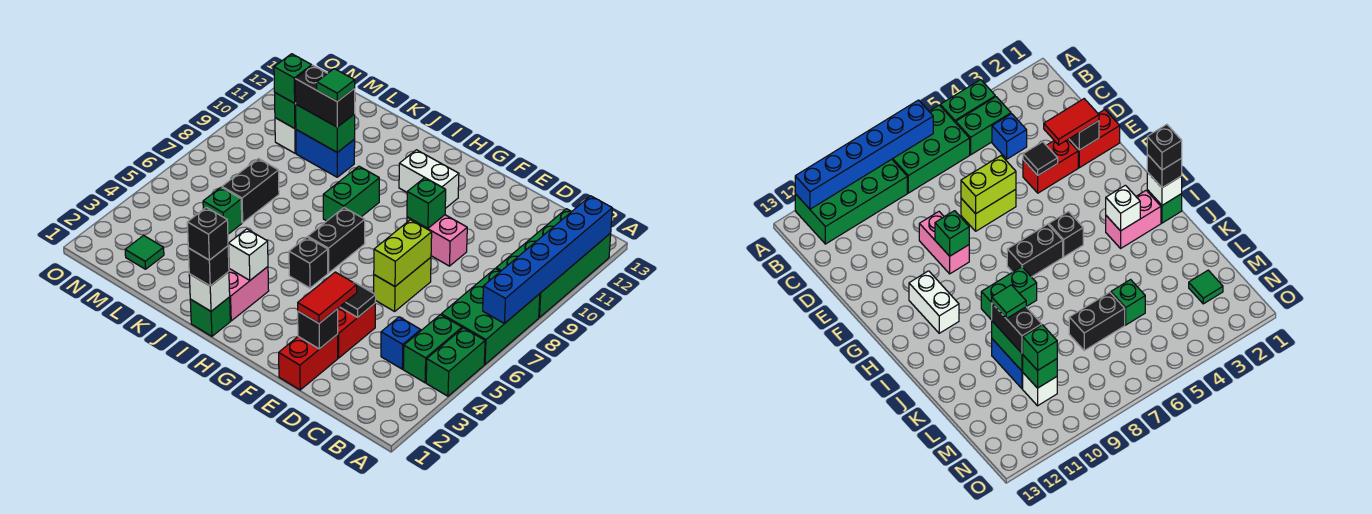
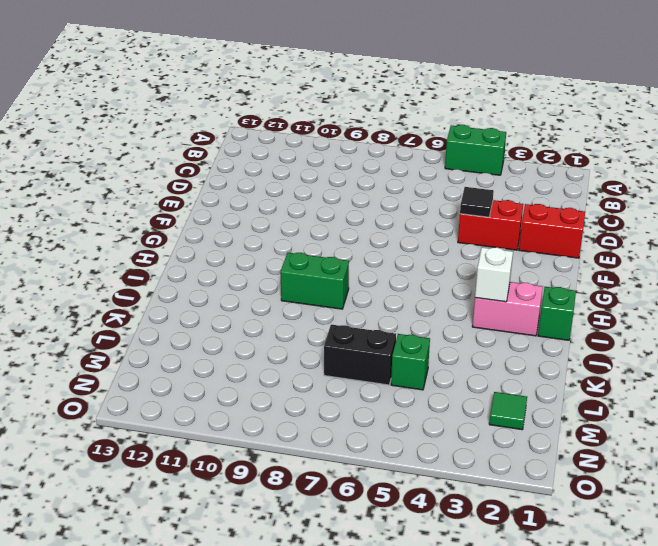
none -> green brick A6:B8 level 1
none -> green brick A9:B12 level 1
none -> green brick B4:B5 level 1
none -> blue brick C4 level 1

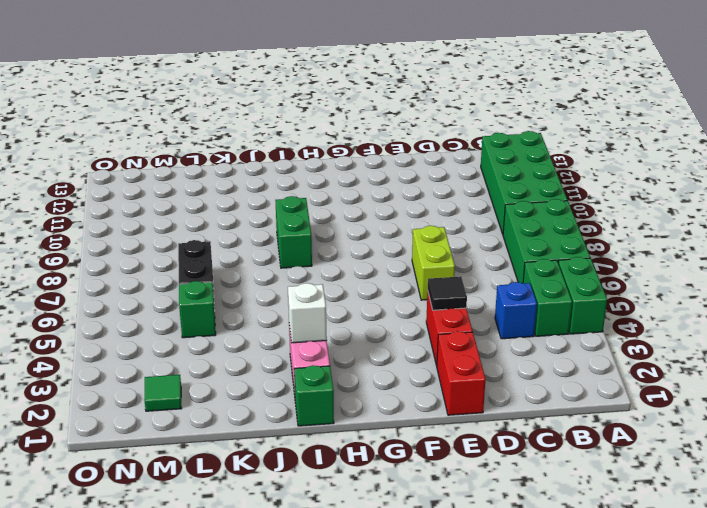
none -> pink brick E9:F9 level 1
none -> white brick G11:H11 level 1
none -> black brick H5 level 1
none -> black brick H6:H7 level 1

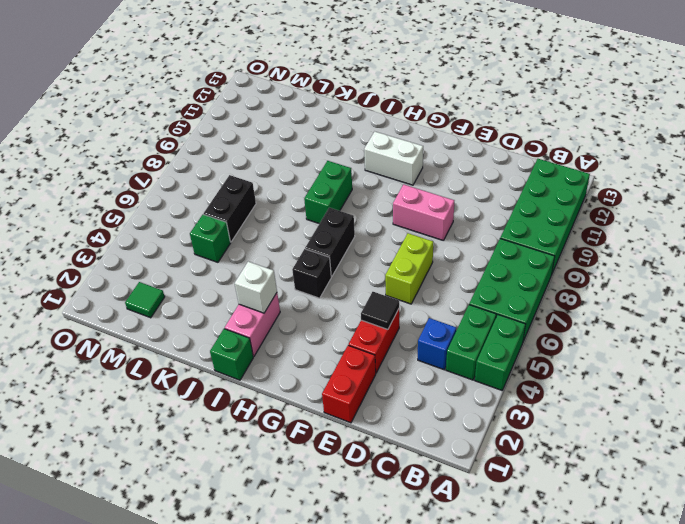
none -> blue brick K10:L10 level 1
none -> white brick M10 level 1
none -> blue brick A7:A12 level 2
none -> black brick E2 level 2

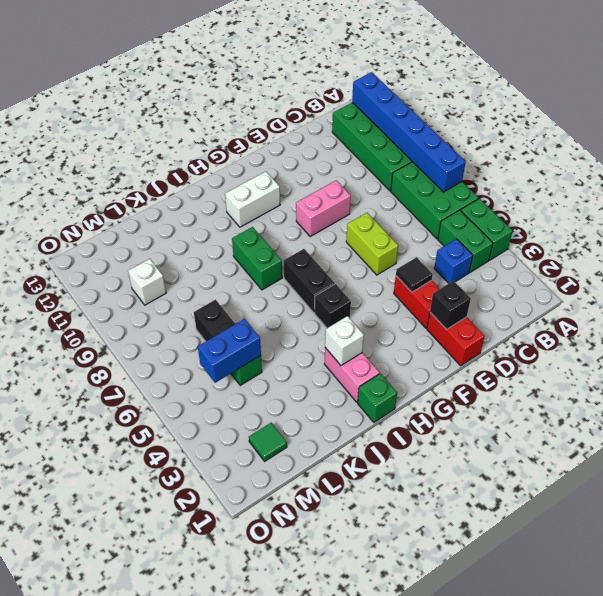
blue brick L5:M5 level 2 -> blue brick K10:L10 level 1
none -> lime brick E6:E7 level 2
none -> green brick F9 level 2
none -> white brick I1 level 2
none -> green brick K10:L10 level 2

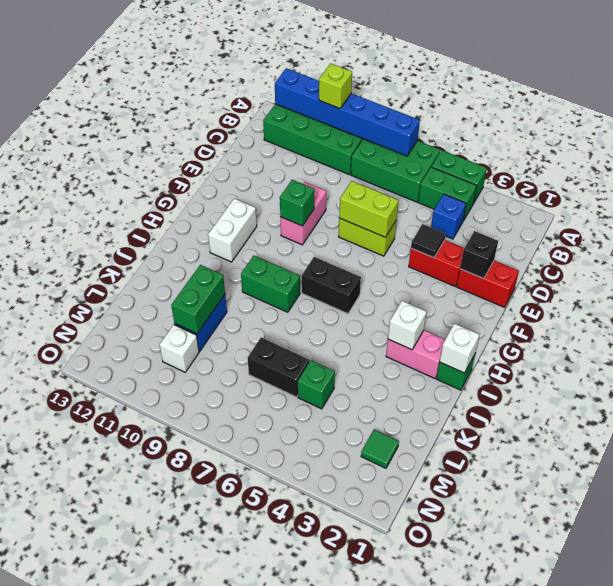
lime brick A10 level 3 -> none
none -> black brick H5 level 1
none -> green brick M10 level 2
none -> red tile E2:E3 level 3
none -> black brick I1 level 3

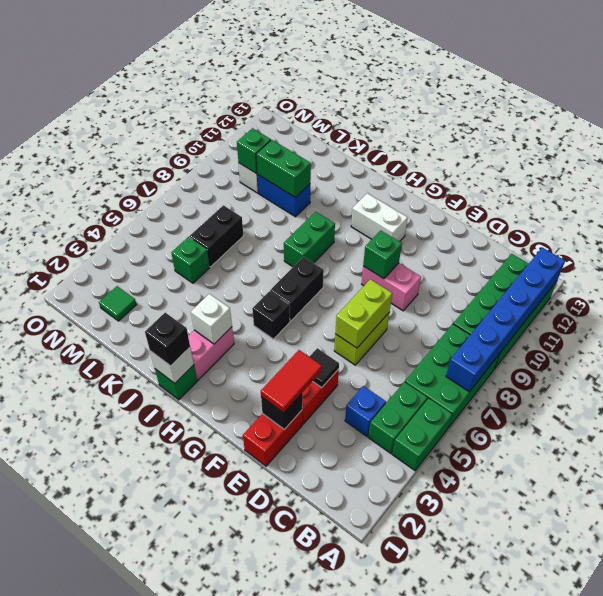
none -> black brick K10:L10 level 3
none -> green brick M10 level 3
none -> black brick I1 level 4
none -> green tile K10 level 4

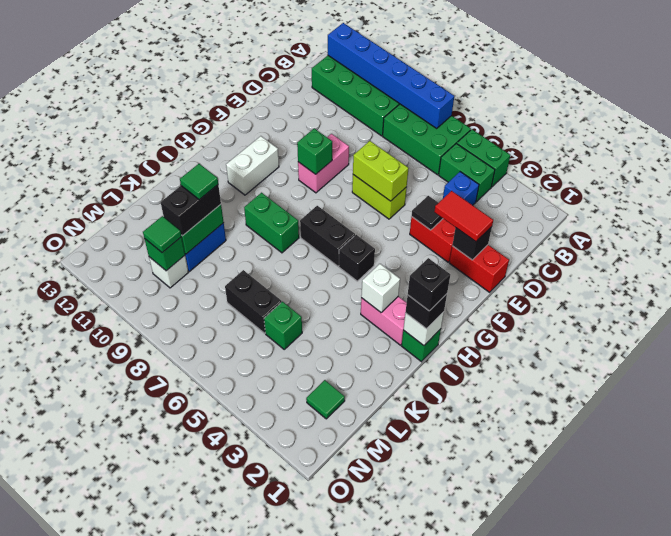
green tile M10 level 3 -> green brick M10 level 3

